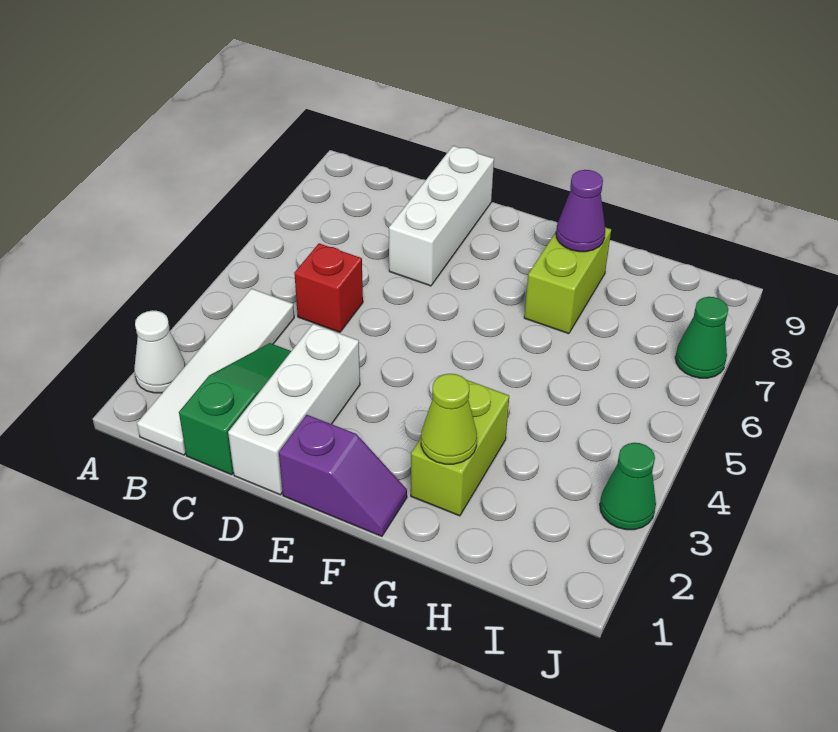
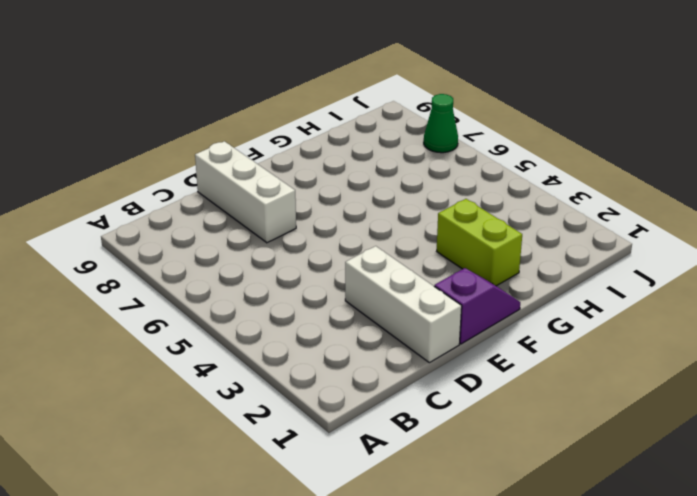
none -> white cone A2 level 1
none -> white tile B1:B4 level 1
none -> green slope C1:C3 level 1 top 1

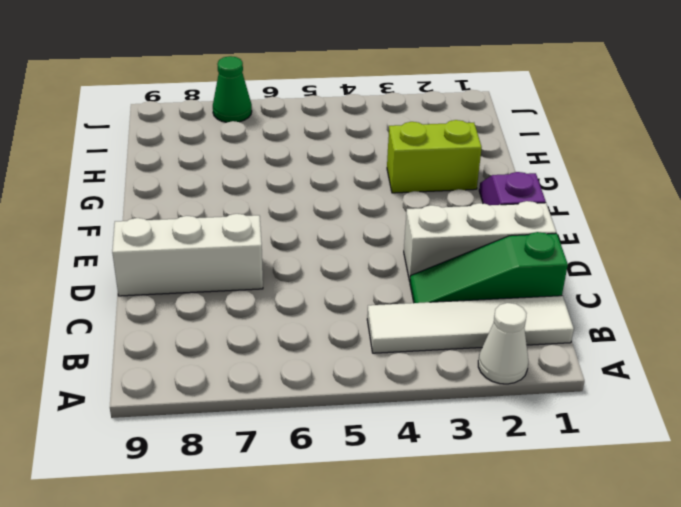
none -> red brick C5 level 1
none -> lime brick G7:G8 level 1
none -> green cone J3 level 1

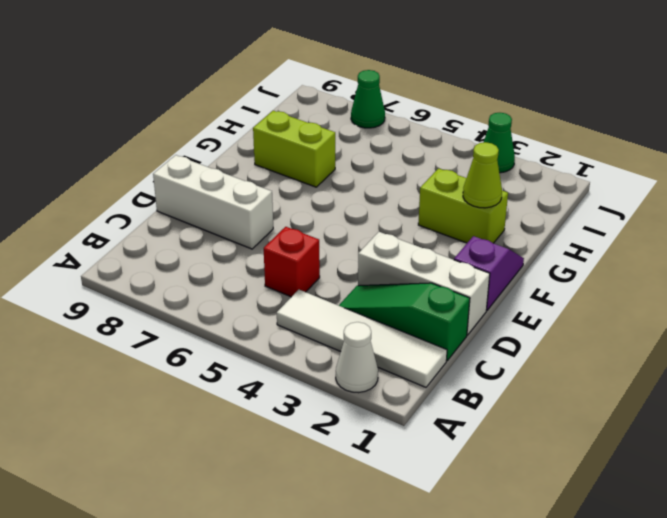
none -> purple cone G8 level 2

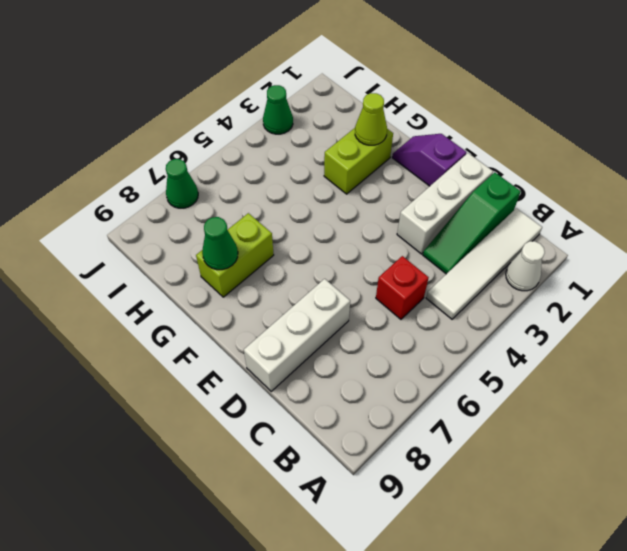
green cone G8 level 2 -> purple cone G8 level 2

